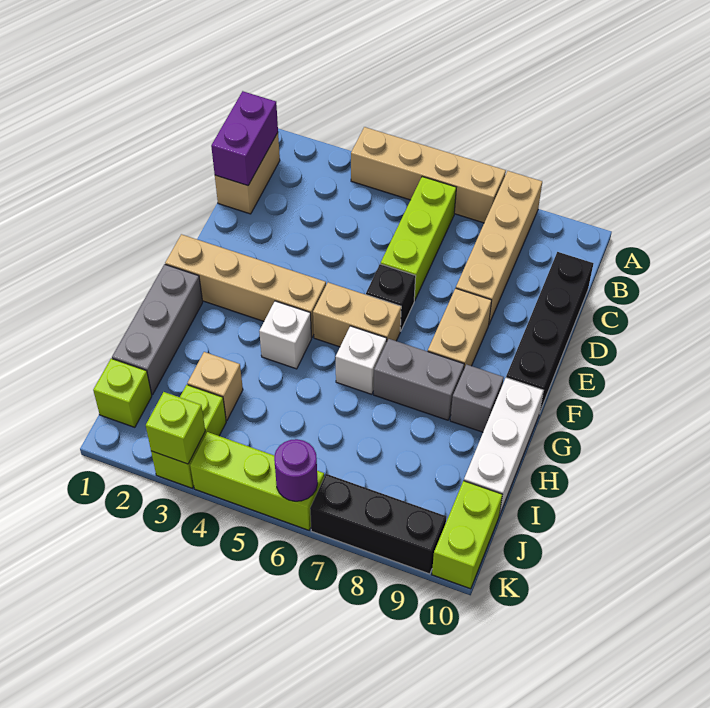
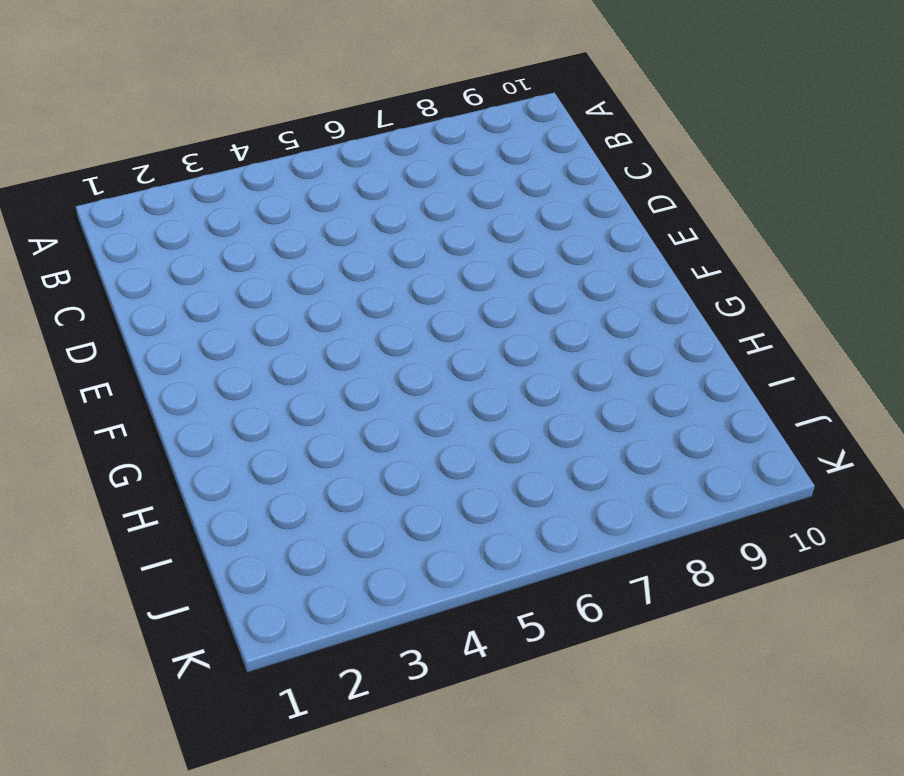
none -> tan brick A4:A7 level 1
none -> tan brick A8:D8 level 1
none -> tan brick B1:C1 level 1

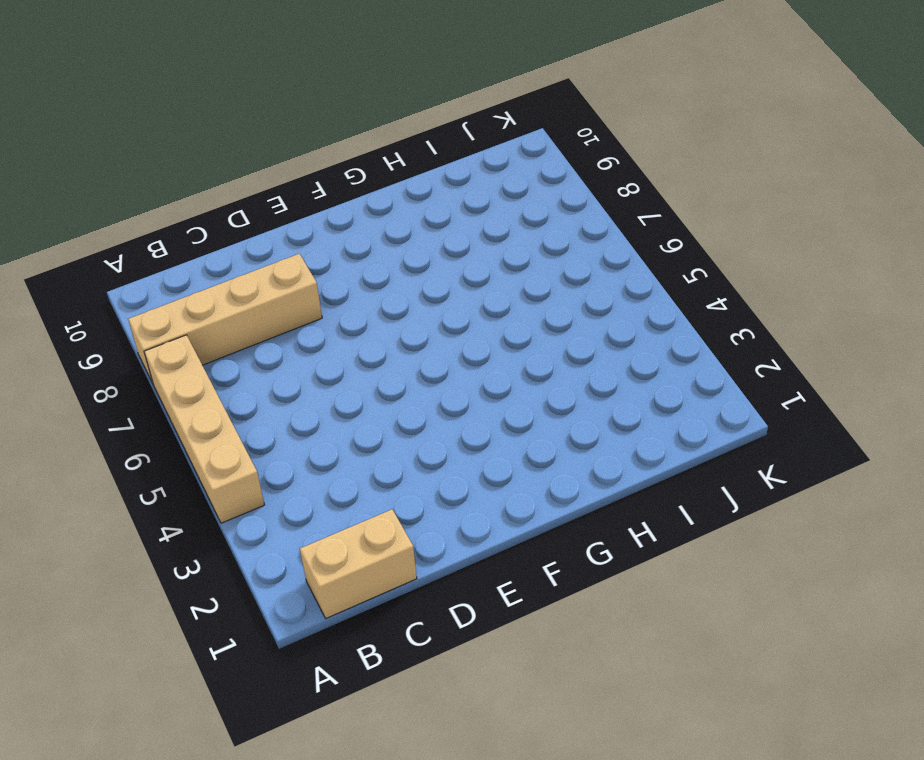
none -> lime brick B6:D6 level 1
none -> black brick C10:F10 level 1
none -> black brick E6 level 1

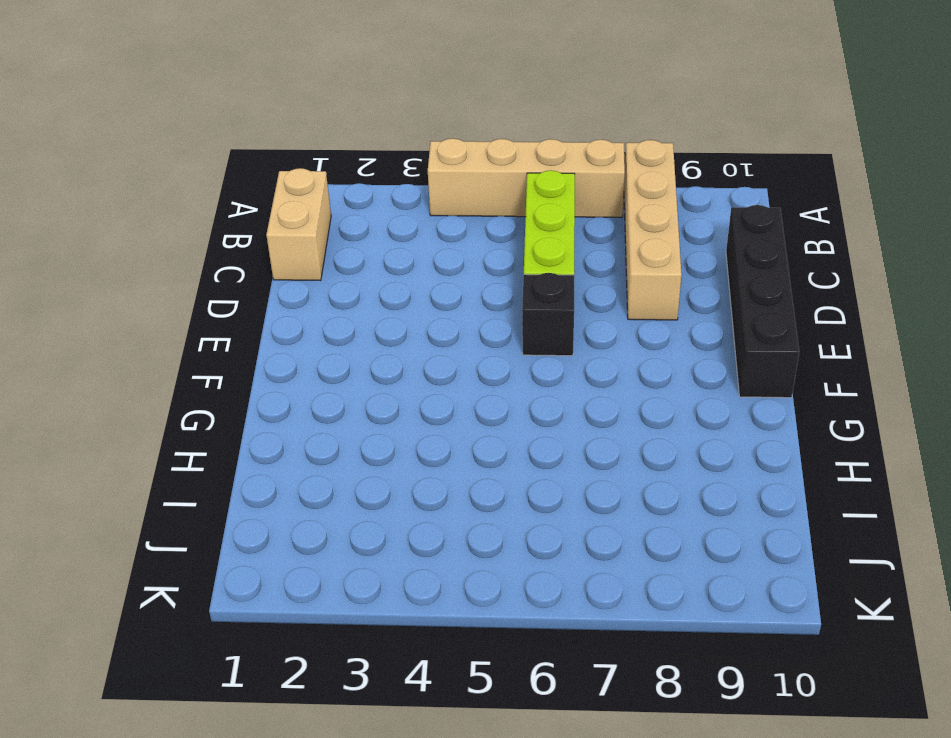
none -> tan brick E8:F8 level 1
none -> tan brick F1:F4 level 1
none -> tan brick F5:F6 level 1

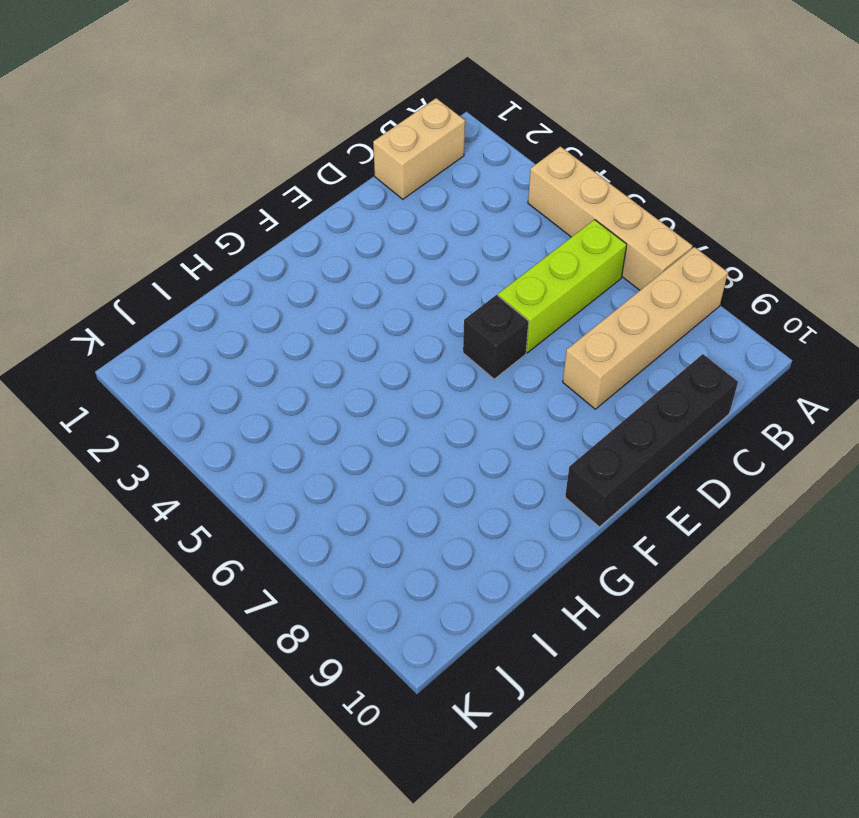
none -> tan brick E8:F8 level 1
none -> tan brick F1:F4 level 1
none -> tan brick F5:F6 level 1

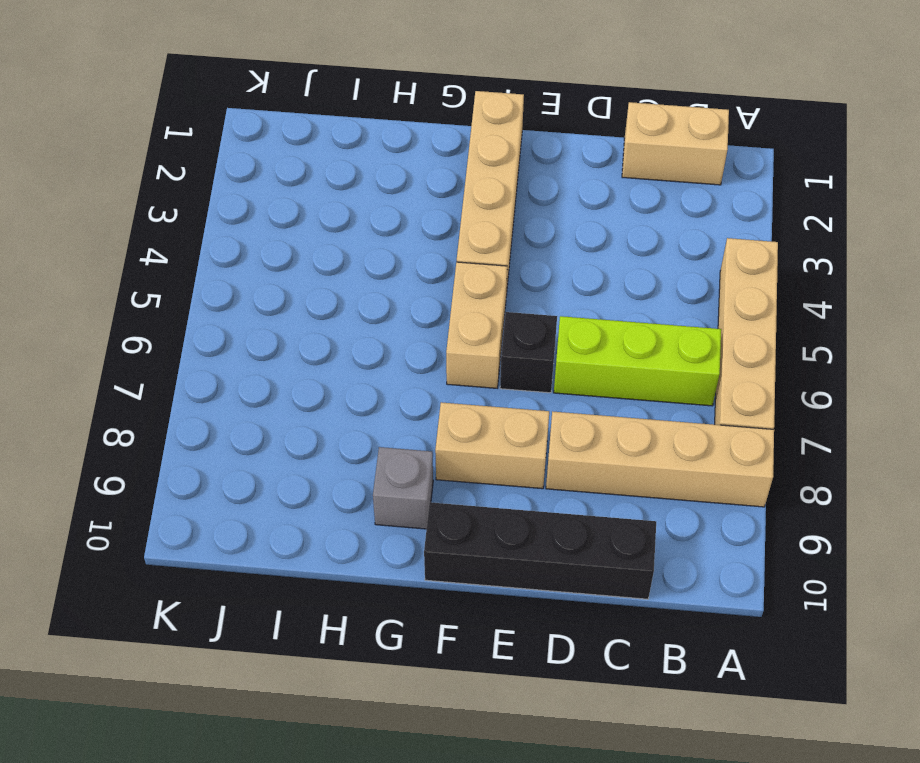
none -> grey brick G1:I1 level 1
none -> white brick G4 level 1
none -> white brick G6 level 1

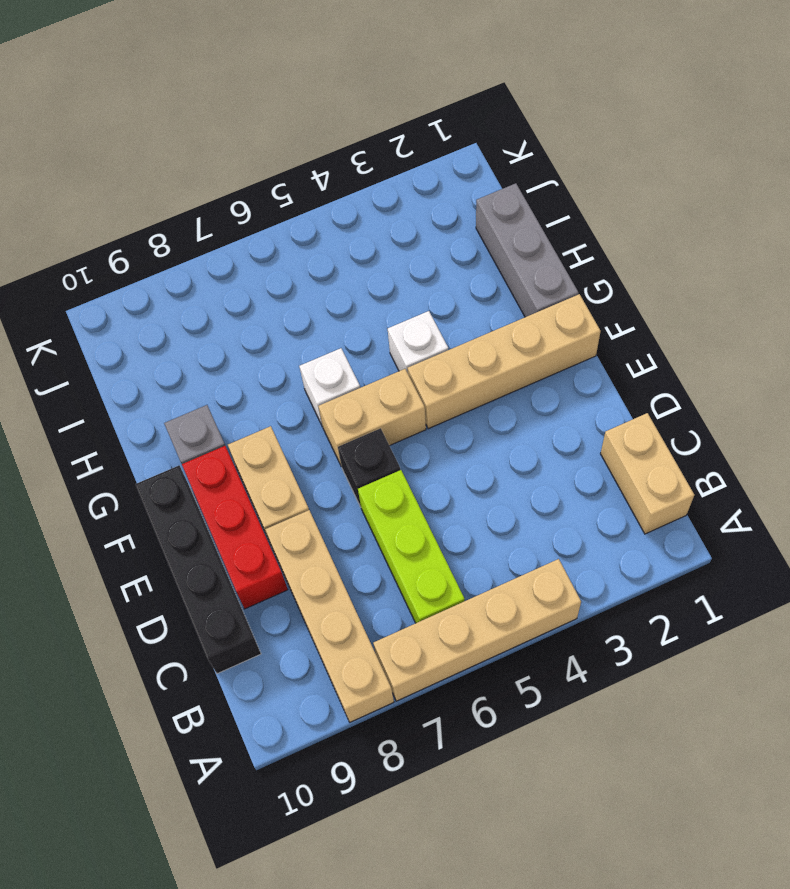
red brick D9:F9 level 1 -> none
none -> grey brick G7:G8 level 1
none -> white brick G10:I10 level 1
none -> tan brick I3 level 1

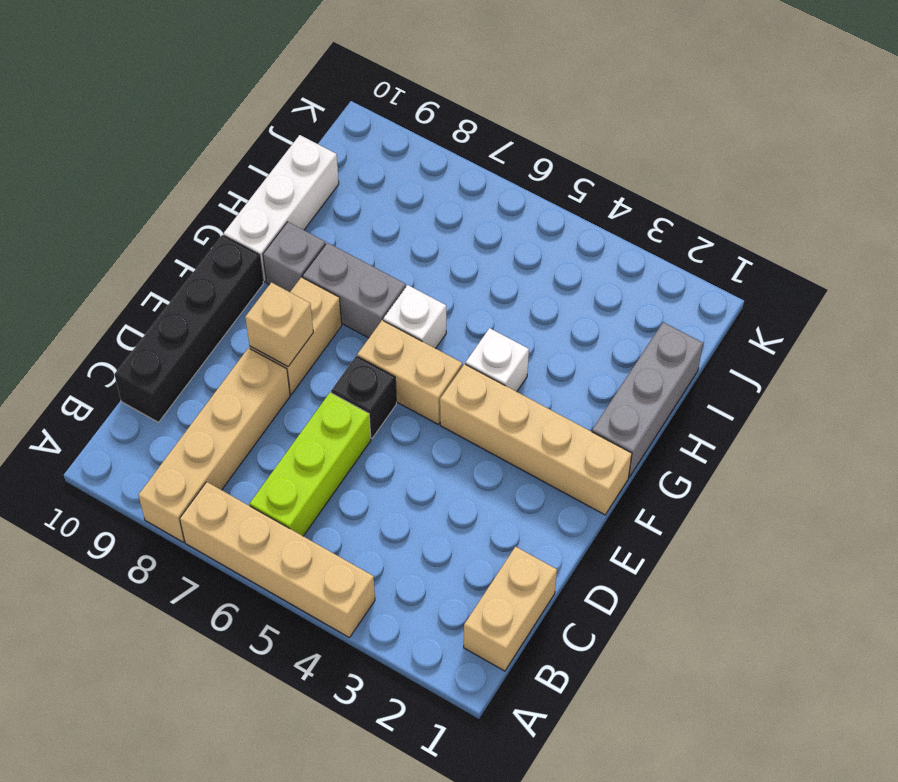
tan brick E8 level 2 -> tan brick I3 level 1
none -> lime brick J1 level 1
none -> lime brick J3:K3 level 1
none -> lime brick J10:K10 level 1

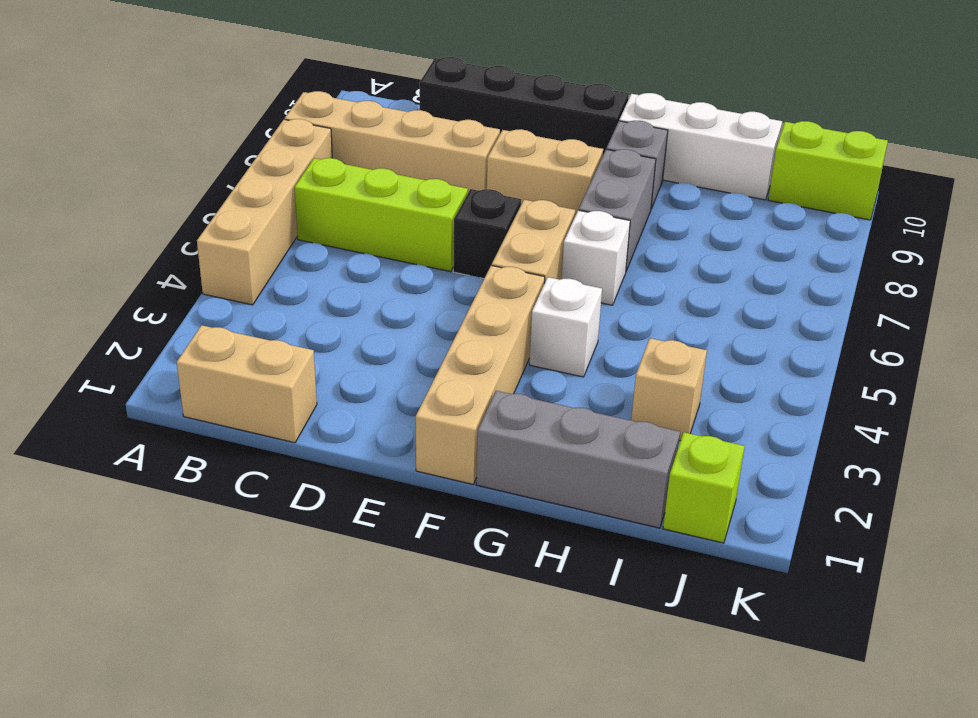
none -> lime brick J3:K3 level 1
none -> lime brick K4:K6 level 1
none -> black brick K7:K9 level 1

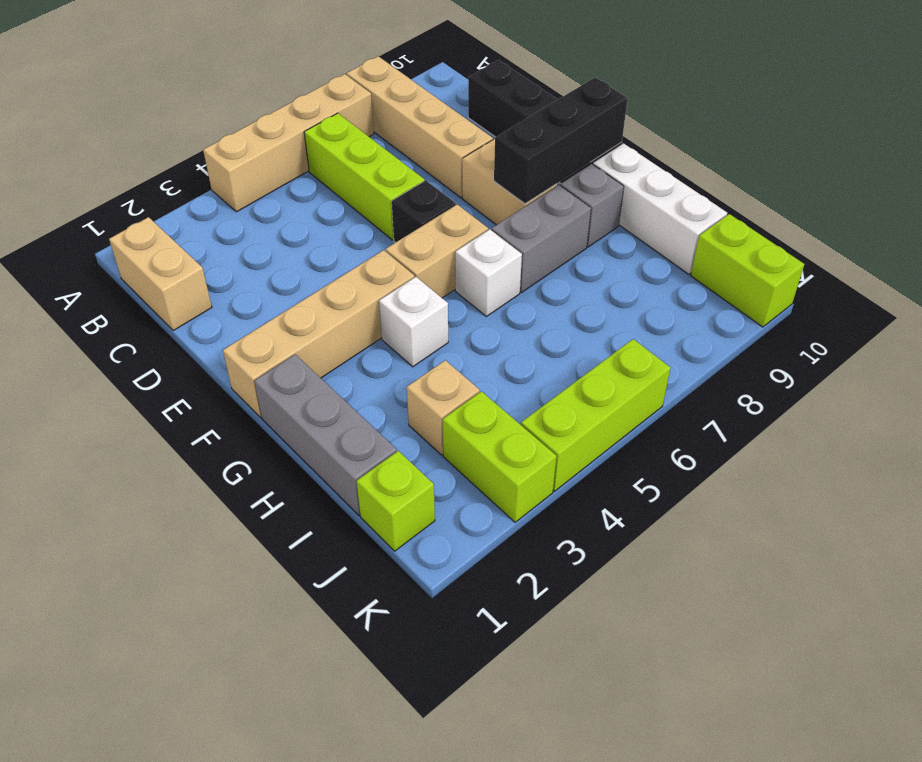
black brick F8:F10 level 2 -> black brick K7:K9 level 1
none -> purple brick B1:C1 level 2
none -> lime brick K3 level 2
none -> purple round brick K6 level 2

